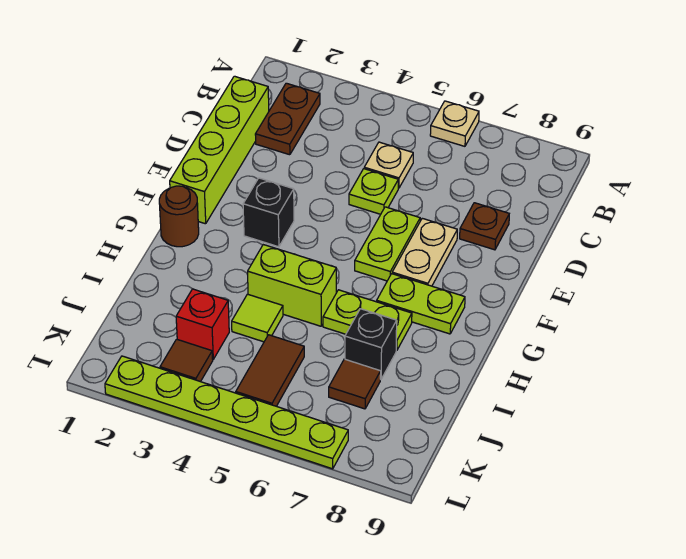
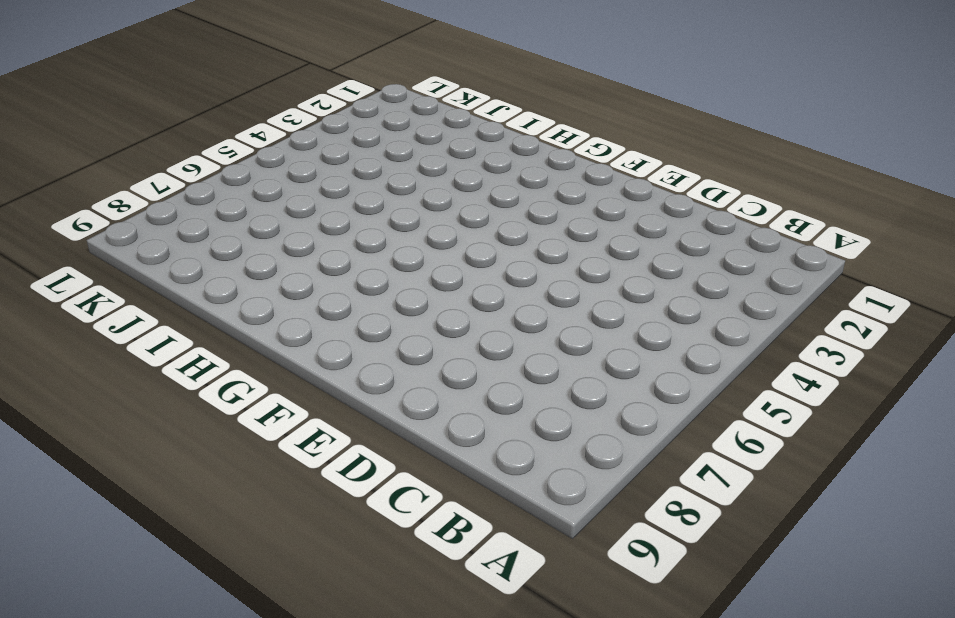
none -> tan plate A6 level 1
none -> brown plate B2:C2 level 1
none -> lime brick C1:F1 level 1

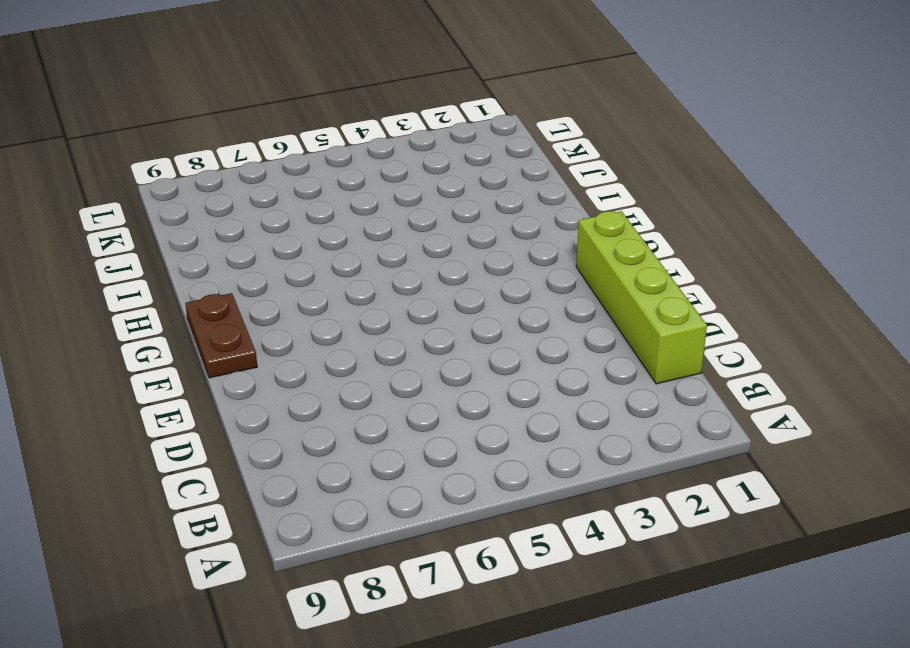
brown plate F9:G9 level 1 -> brown plate B2:C2 level 1
none -> tan plate A6 level 1
none -> tan plate C5 level 1
none -> lime plate D5 level 1

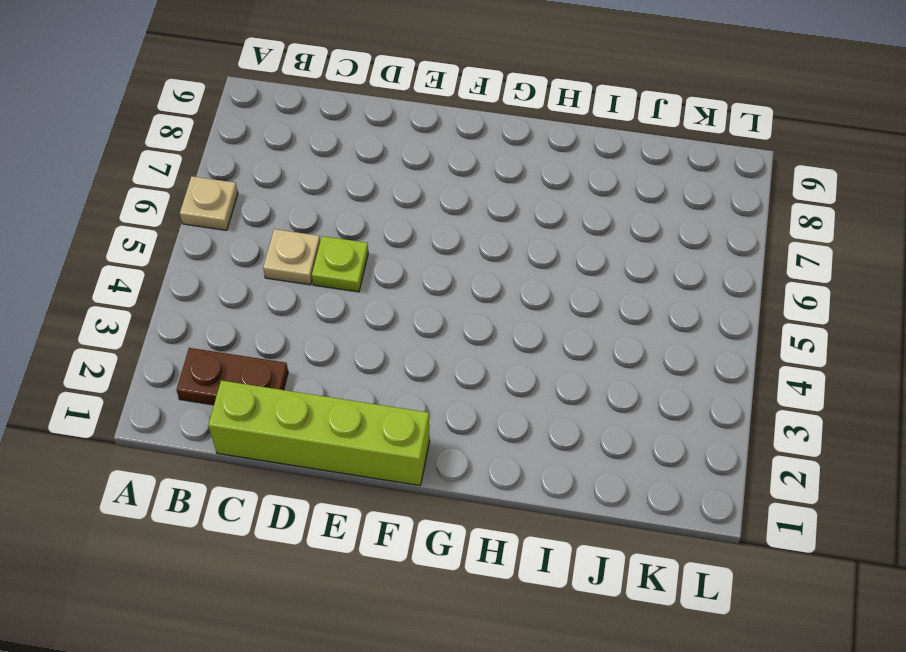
none -> brown plate D8 level 1
none -> lime plate E6:F6 level 1
none -> tan plate E7:F7 level 1

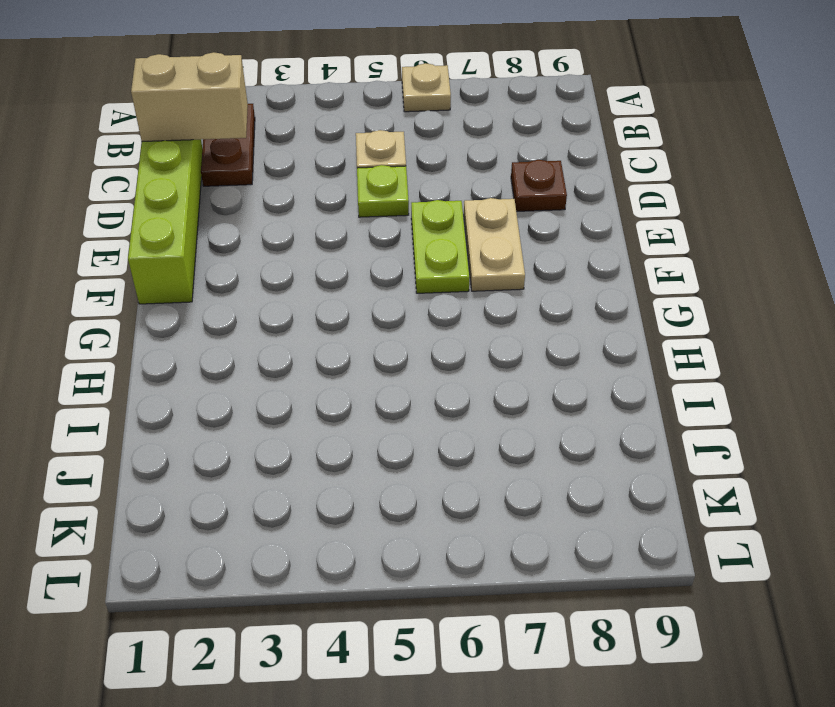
tan brick C1:C2 level 2 -> none
none -> black brick F3 level 1
none -> brown round brick G1 level 1
none -> lime plate G7:G8 level 1

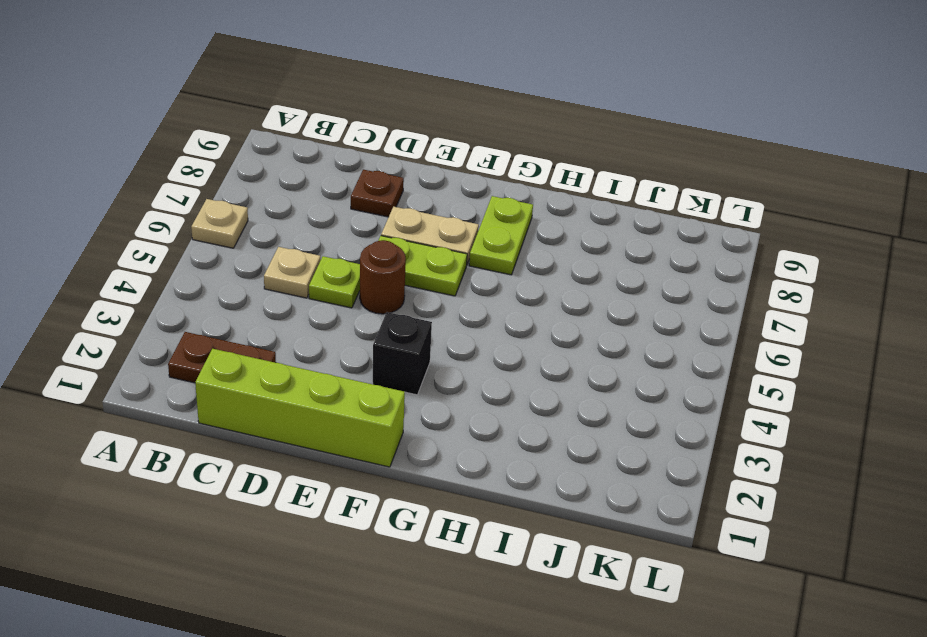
brown round brick E5 level 1 -> brown round brick G1 level 1
none -> lime brick H4:H5 level 1
none -> lime plate H6:H7 level 1
none -> lime tile I4 level 1

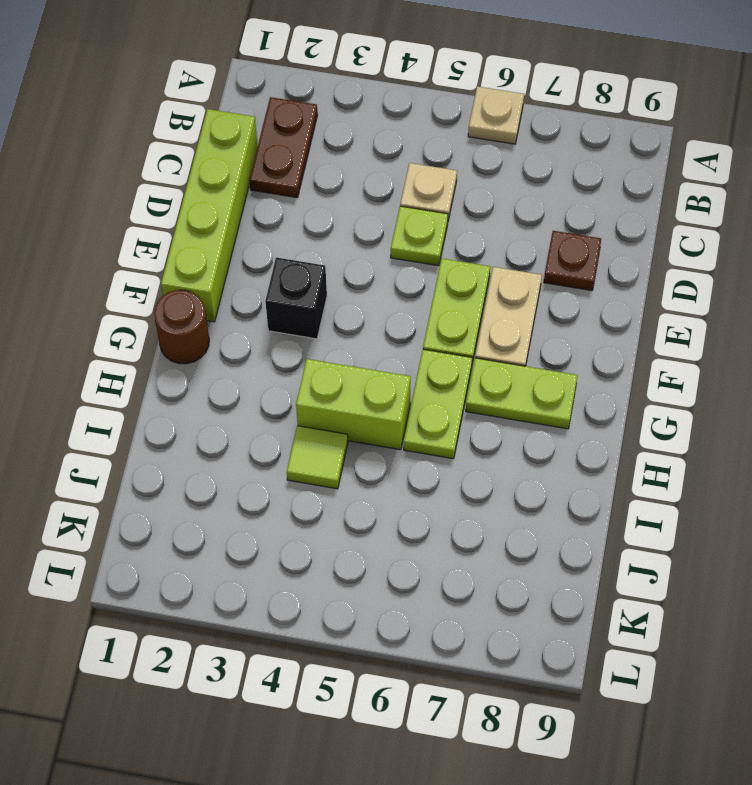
lime plate G6:H6 level 1 -> lime plate H6:H7 level 1
none -> black brick I7 level 1
none -> red brick J3 level 1
none -> brown tile J5:K5 level 1

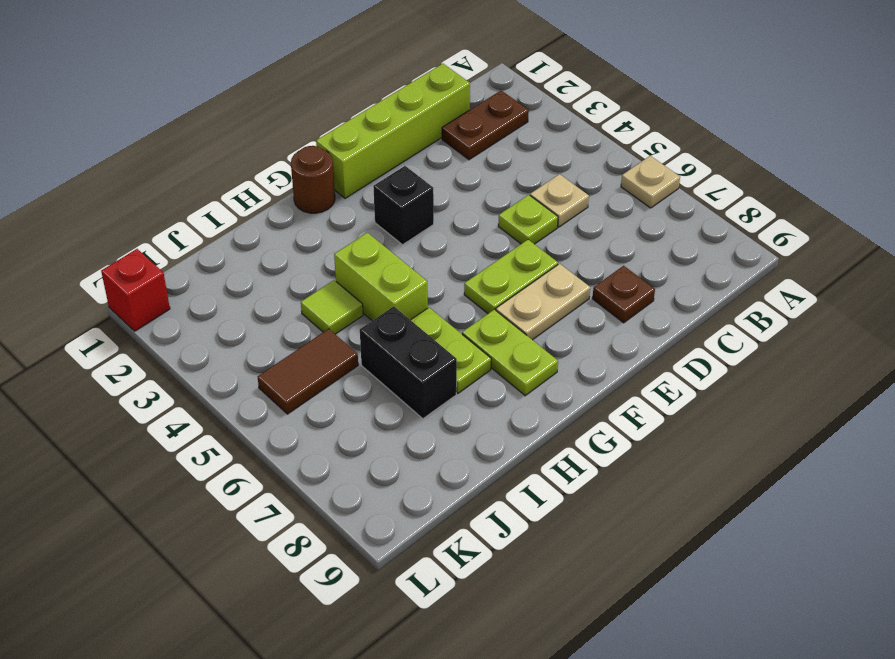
black brick I6:I7 level 1 -> black brick I7 level 1
red brick L1 level 1 -> red brick J3 level 1
none -> brown tile J7 level 1
none -> brown tile K3 level 1
none -> lime plate L2:L7 level 1

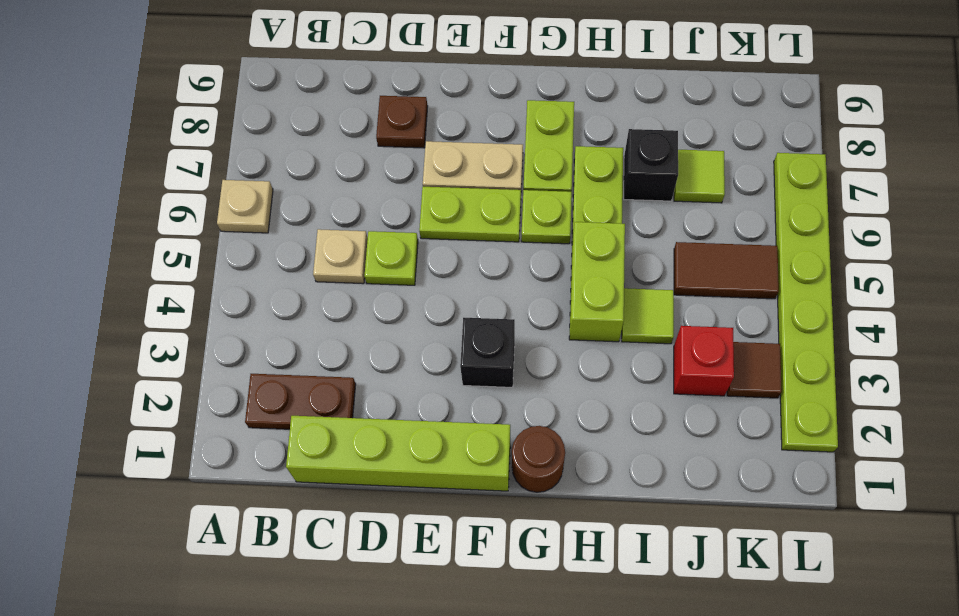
lime plate G6 level 1 -> none
lime tile J7 level 1 -> brown tile J7 level 1

